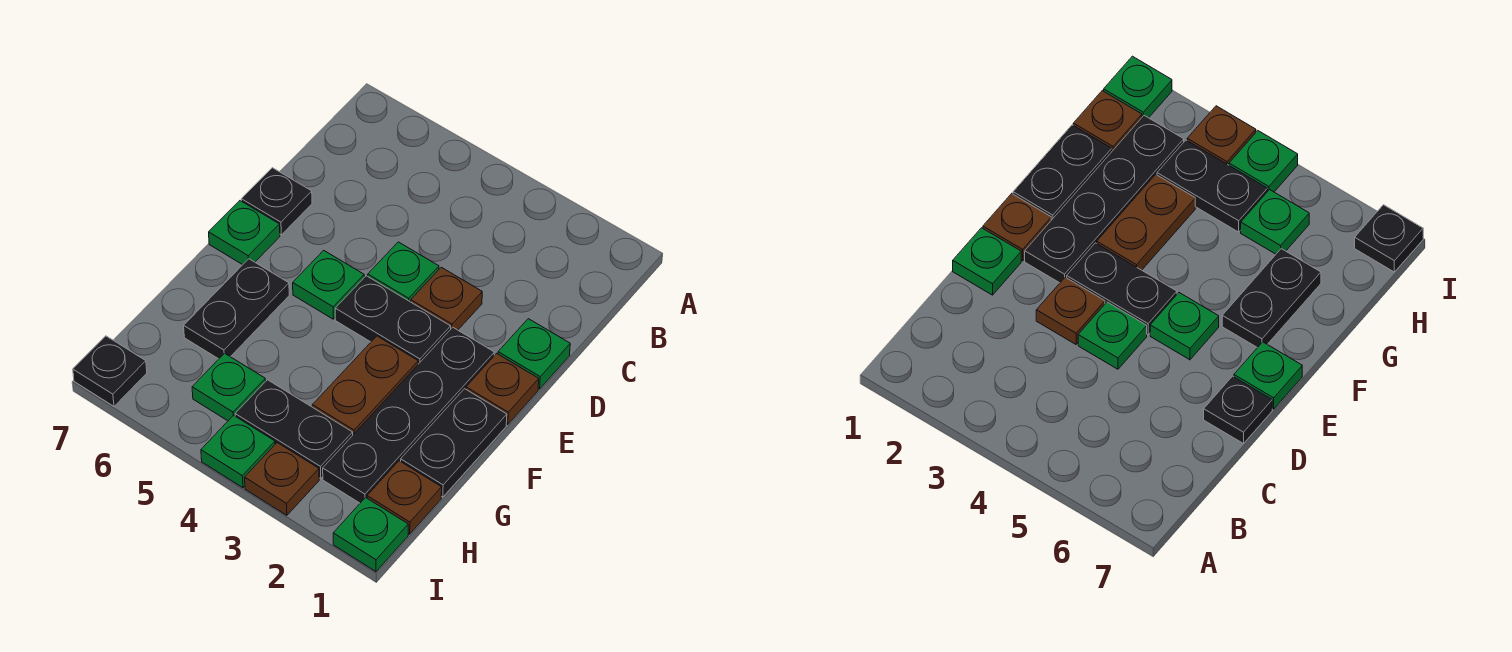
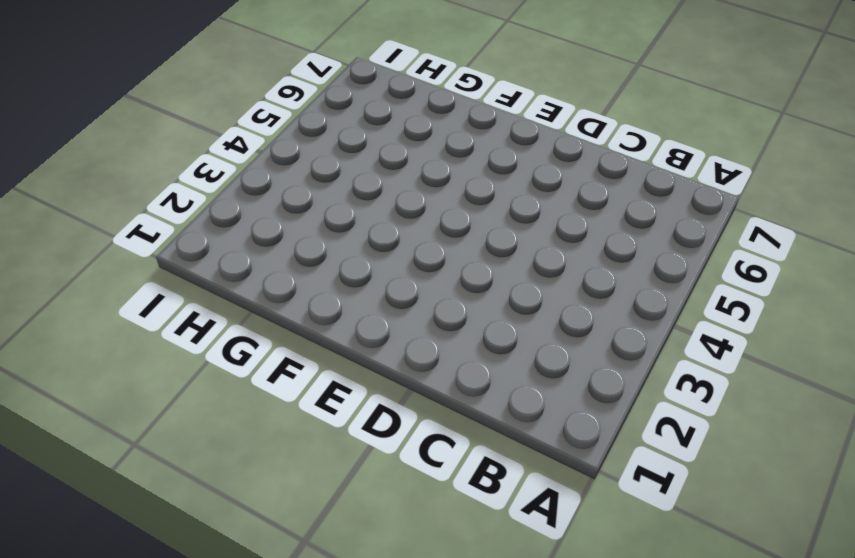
none -> green plate D1 level 1
none -> brown plate D3 level 1
none -> green plate D4 level 1

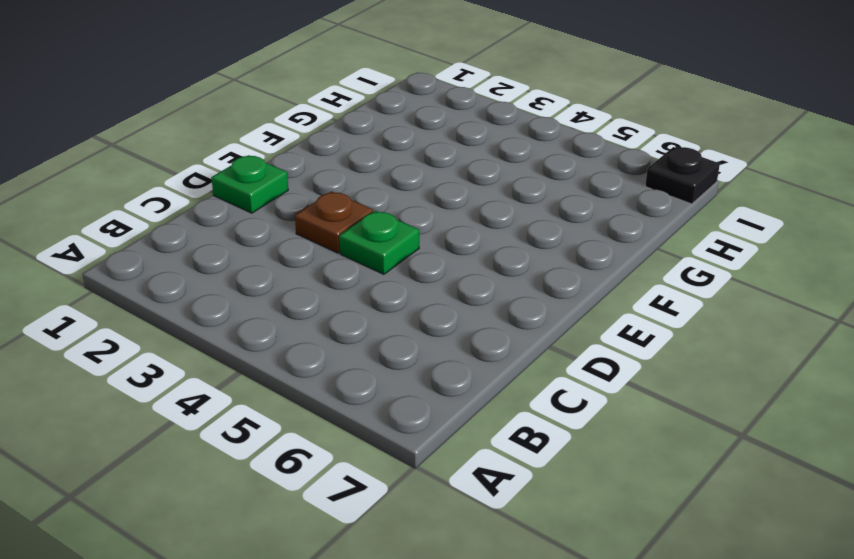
none -> black plate D7 level 1
none -> brown plate E1 level 1
none -> black plate E2:H2 level 1

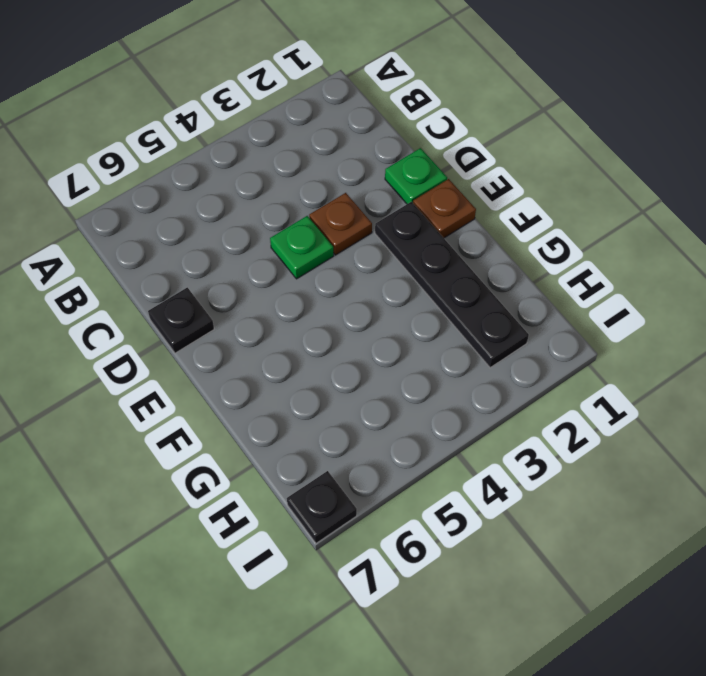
none -> black plate E3:E4 level 1
none -> green plate E5 level 1
none -> green plate E7 level 1

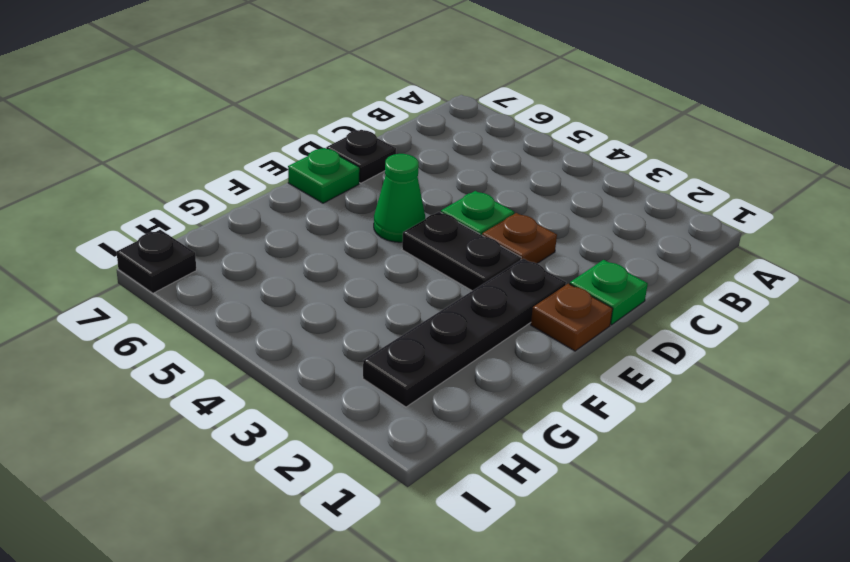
green cone E5 level 1 -> green plate E5 level 1
none -> black plate F1:G1 level 1
none -> brown plate F3:G3 level 1
none -> black plate F6:G6 level 1

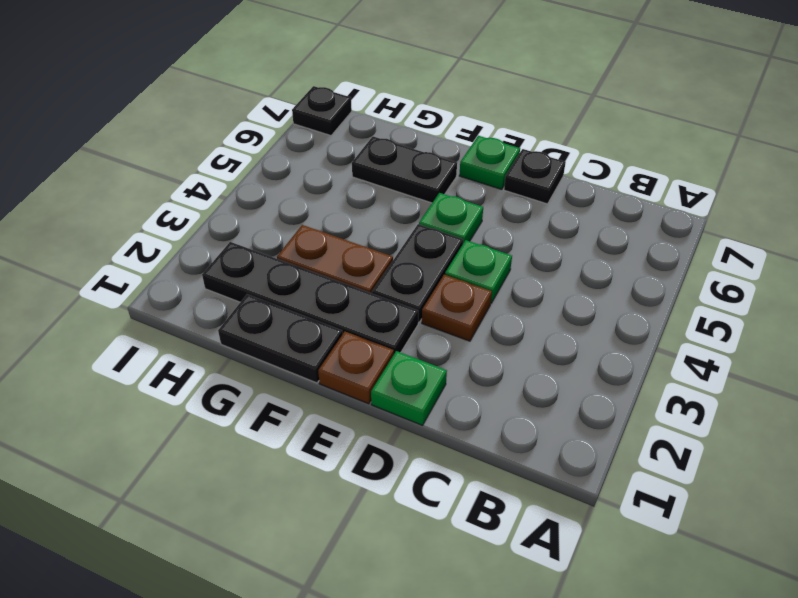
none -> brown plate H1 level 1
none -> black plate H3:H4 level 1
none -> green plate H5 level 1

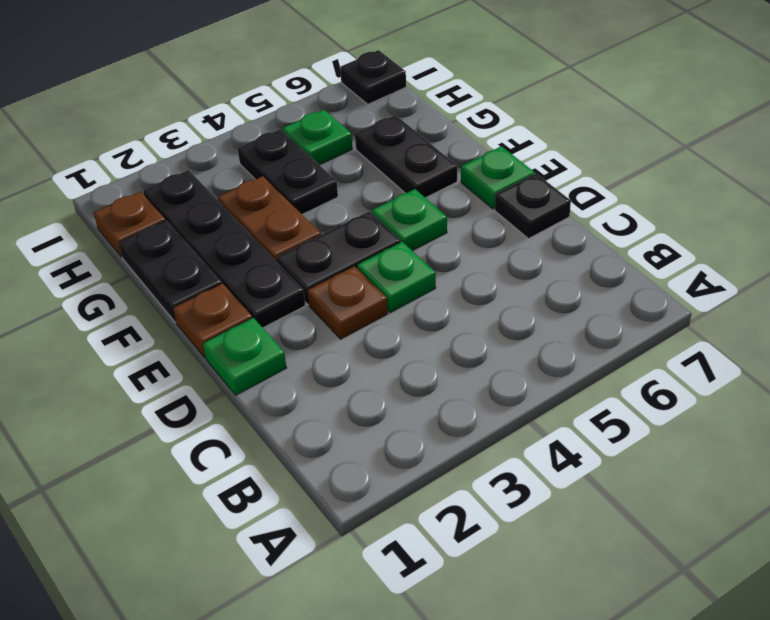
black plate G4:H4 level 1 -> black plate H3:H4 level 1
none -> green plate I1 level 1
none -> brown plate I3 level 1
none -> green plate I4 level 1

